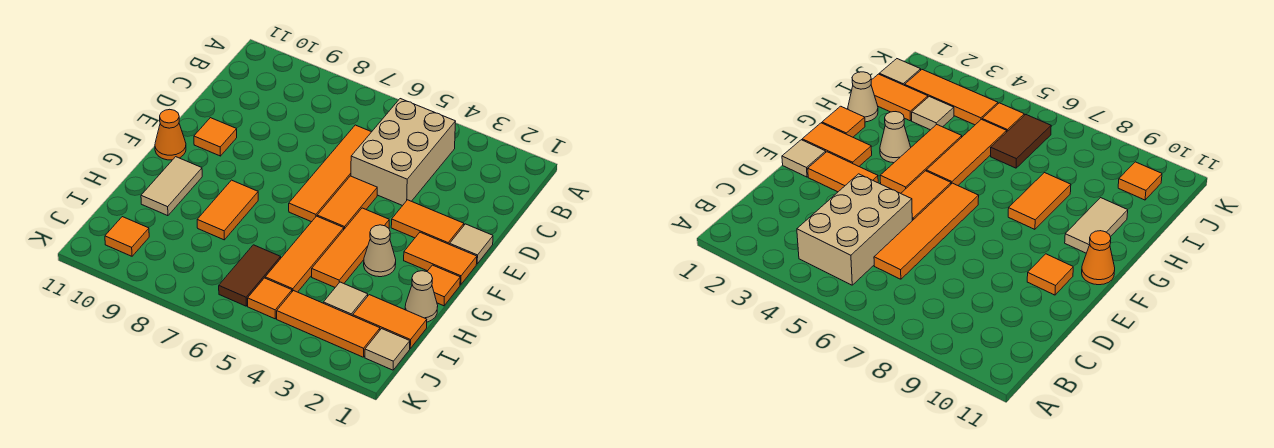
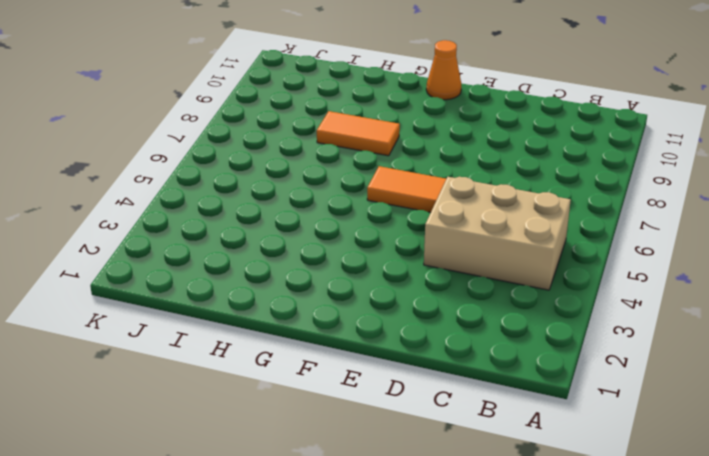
none -> tan tile E1 level 1
none -> orange tile E2:E3 level 1
none -> orange tile E5:F5 level 1

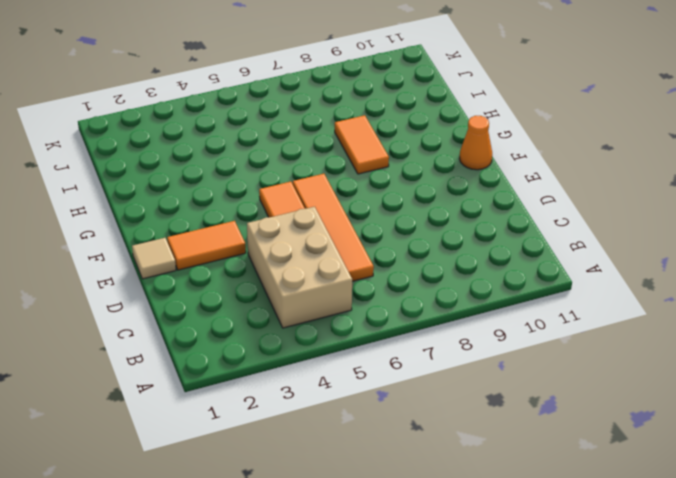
none -> orange tile E10 level 1
none -> orange tile F1:F2 level 1
none -> orange tile F4:H4 level 1

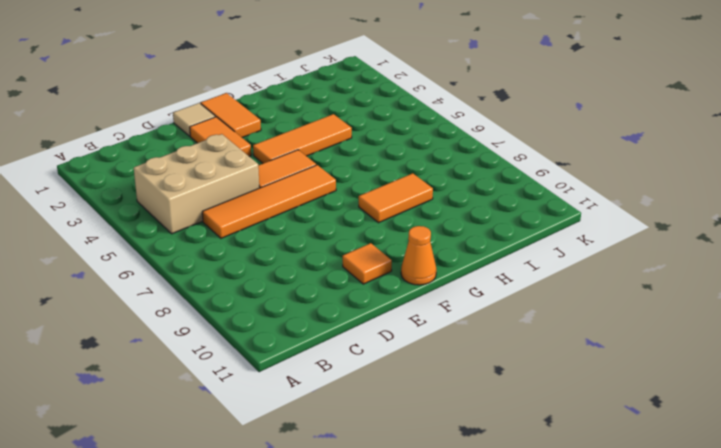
none -> orange tile G1 level 1
none -> tan cone G3 level 1
none -> orange tile G5:I5 level 1

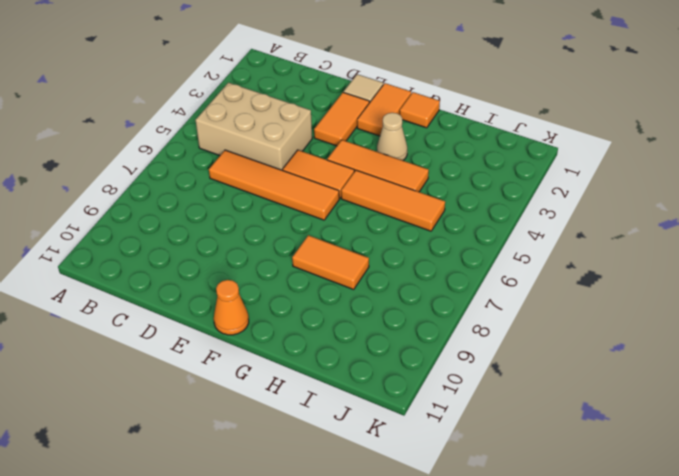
none -> orange tile E10 level 1
none -> tan tile G10:H10 level 1
none -> tan cone H1 level 1

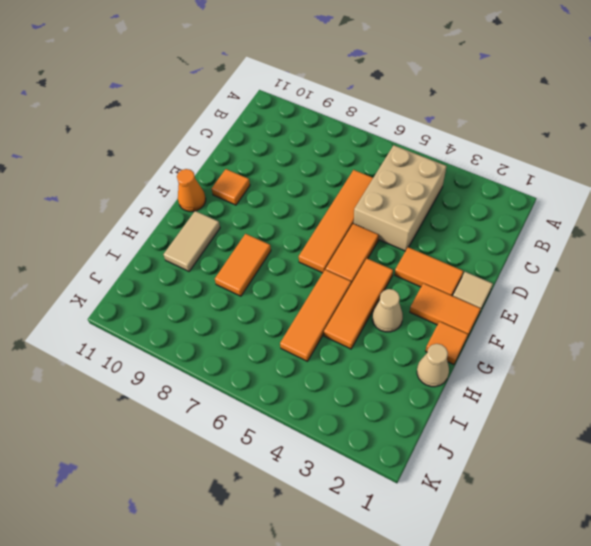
none -> orange tile I1:I2 level 1
none -> tan tile I3 level 1
none -> brown tile I6:J6 level 1

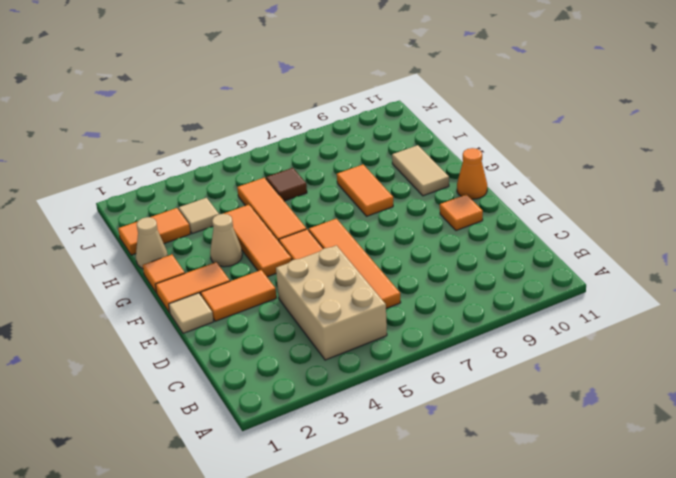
brown tile I6 level 1 -> brown tile I6:J6 level 1
none -> tan tile J1 level 1
none -> orange tile J2:J4 level 1
none -> orange tile J5 level 1

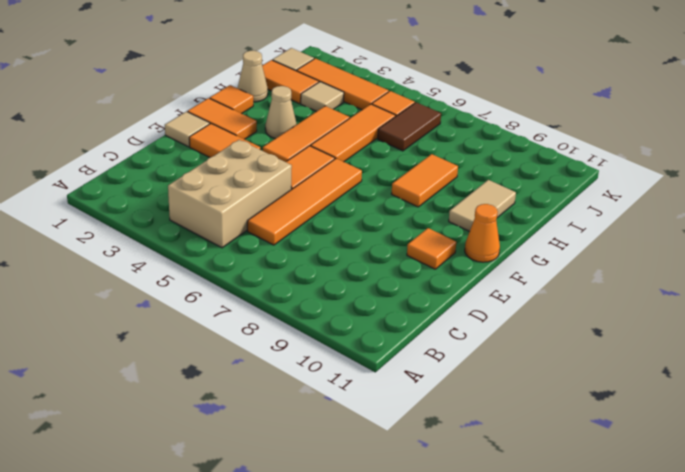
none -> orange tile J10 level 1

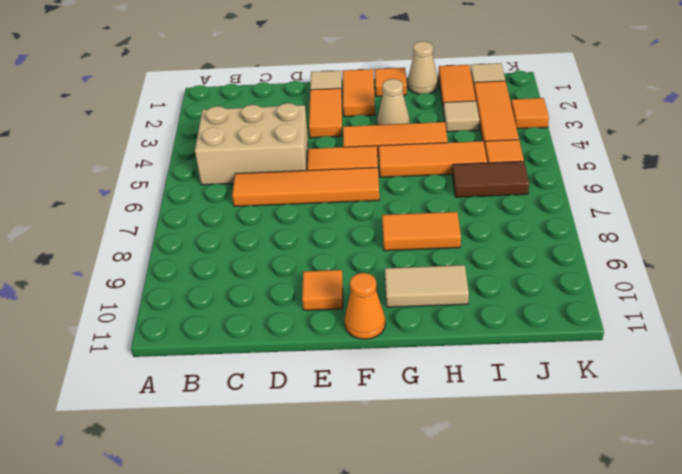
orange tile K3 level 1 -> orange tile J10 level 1

